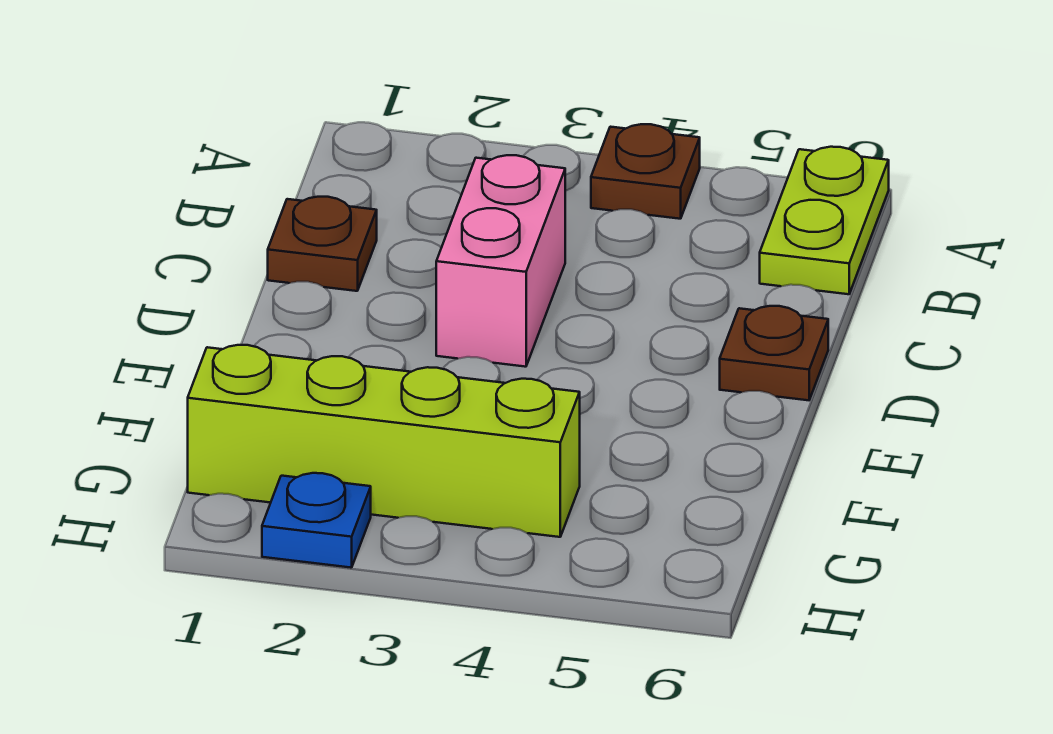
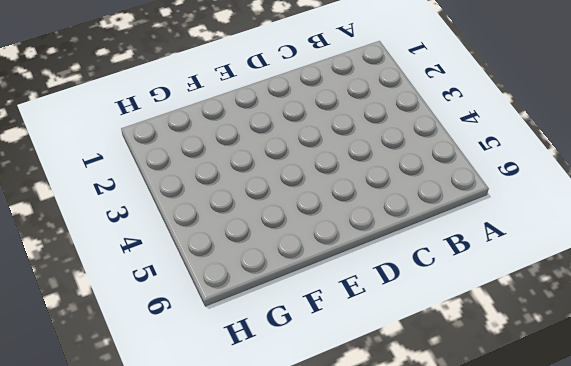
none -> brown plate A4 level 1
none -> lime plate A6:B6 level 1

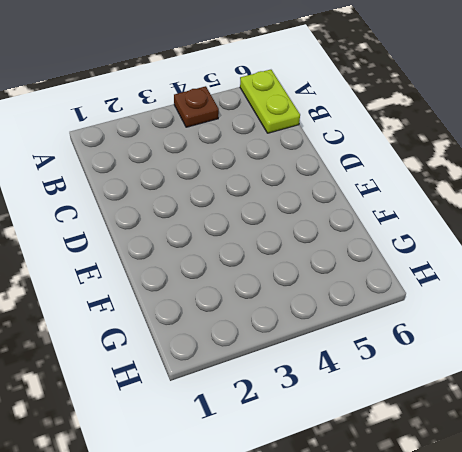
none -> brown plate C1 level 1
none -> pink brick C3:D3 level 1

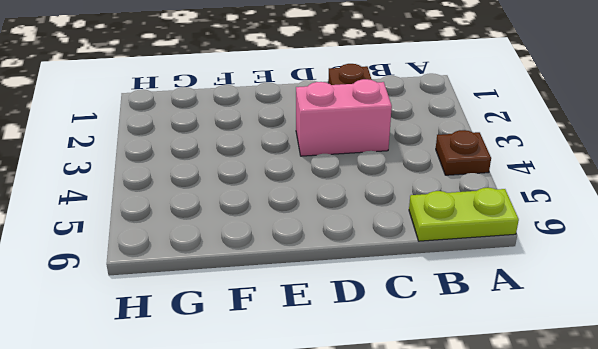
none -> brown plate D6 level 1
none -> lime brick G1:G4 level 1

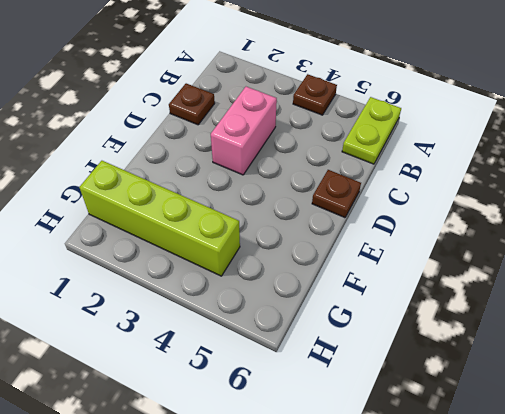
none -> blue plate H2 level 1

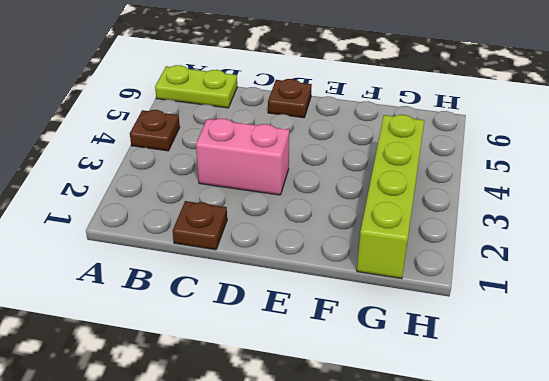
none -> blue plate H2 level 1

